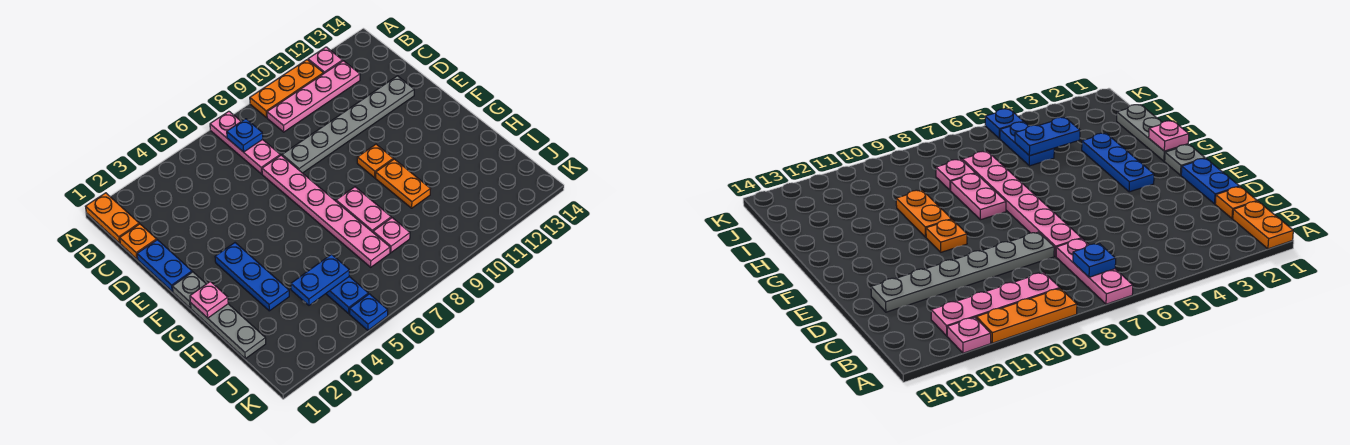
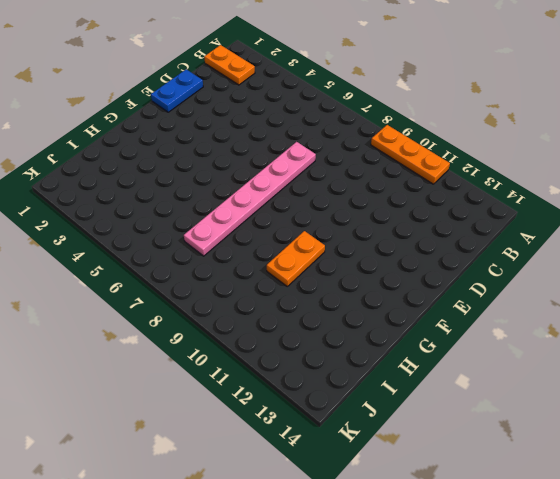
orange plate B1:B2 level 1 -> orange plate A1:B1 level 1
none -> pink plate A7:C7 level 1
none -> pink plate A12 level 1
none -> pink plate B9:B12 level 1

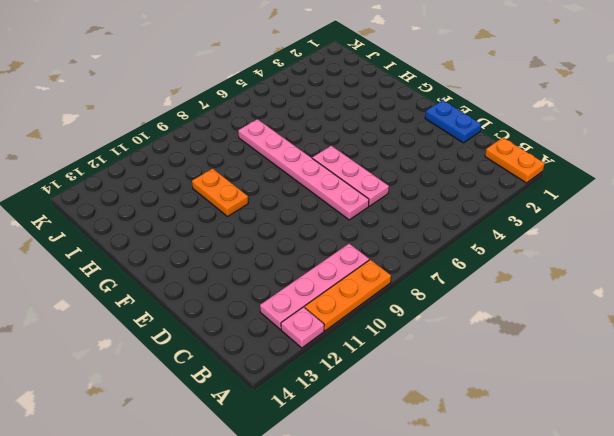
pink plate D6:F6 level 1 -> pink plate A7:C7 level 1
none -> orange plate C1 level 1
none -> grey plate D8:D13 level 1
none -> grey plate F1 level 1

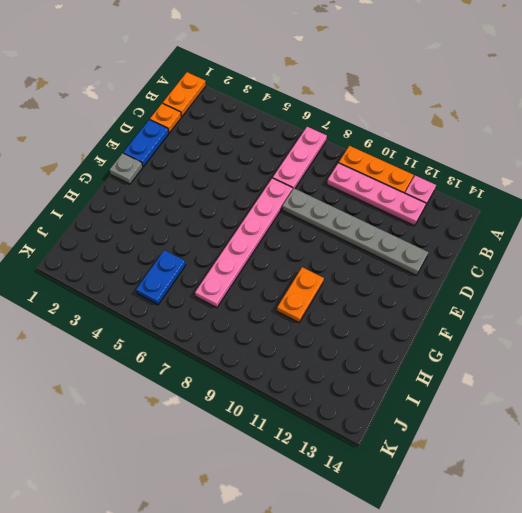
none -> blue plate F3:H3 level 1
none -> orange plate F10 level 1
none -> grey plate G1:I1 level 1

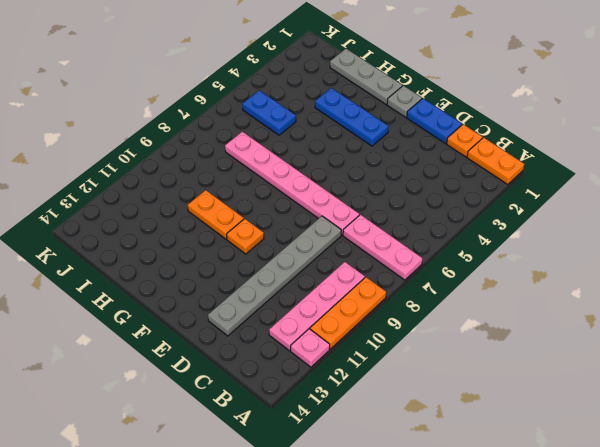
none -> pink plate G8:H8 level 1
none -> pink plate I8 level 1
none -> blue plate K5 level 1

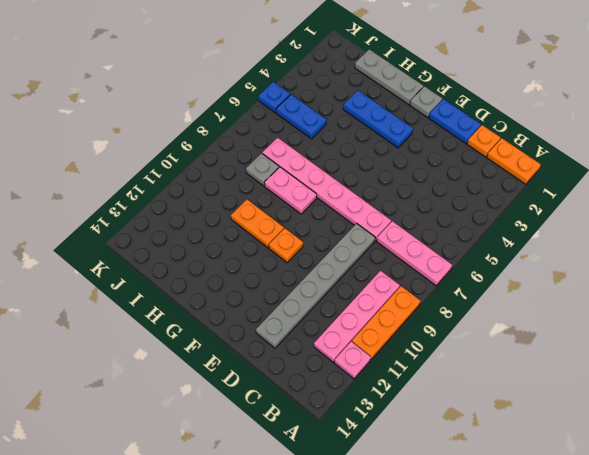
grey plate I8 level 1 -> pink plate I8 level 1
none -> blue plate B7 level 2
none -> pink plate G1 level 2
none -> blue plate I4:I5 level 2

